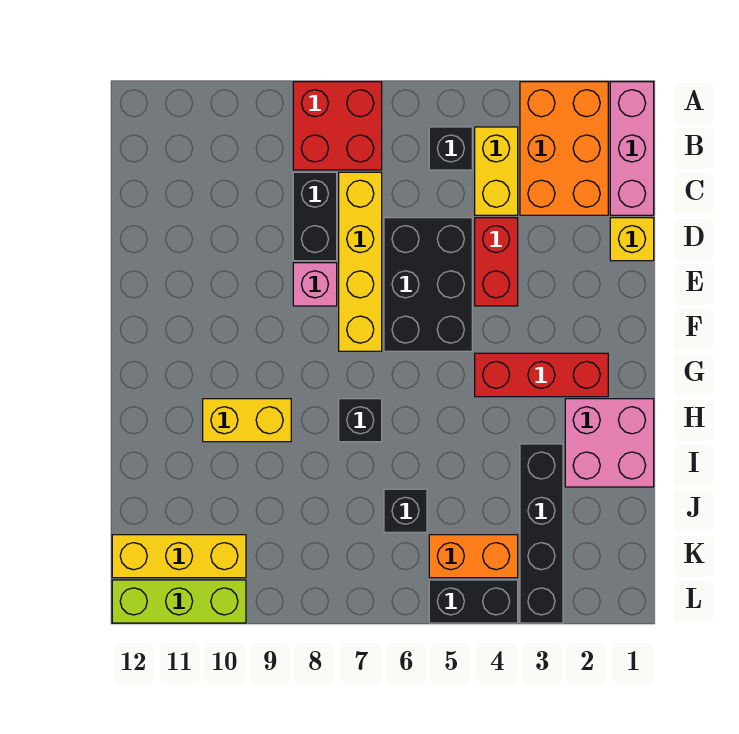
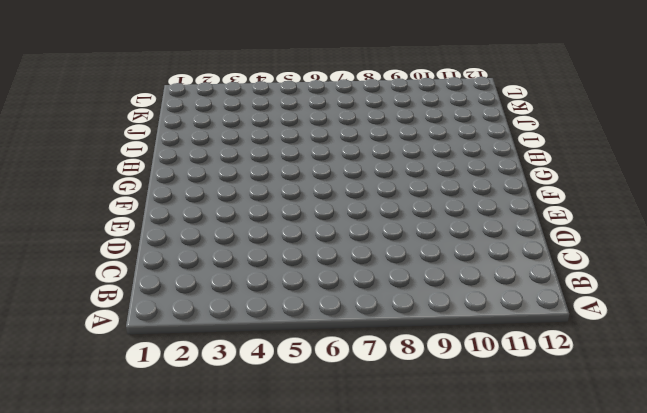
none -> pink brick A1:C1 level 1
none -> orange brick A2:C3 level 1
none -> red brick A7:B8 level 1

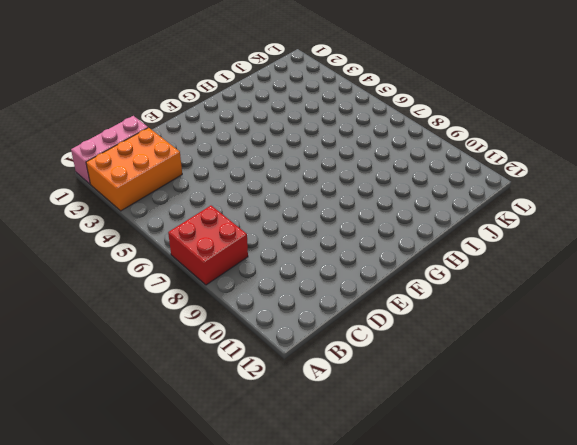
none -> yellow brick B4:C4 level 1
none -> black brick B5 level 1
none -> yellow brick C7:F7 level 1

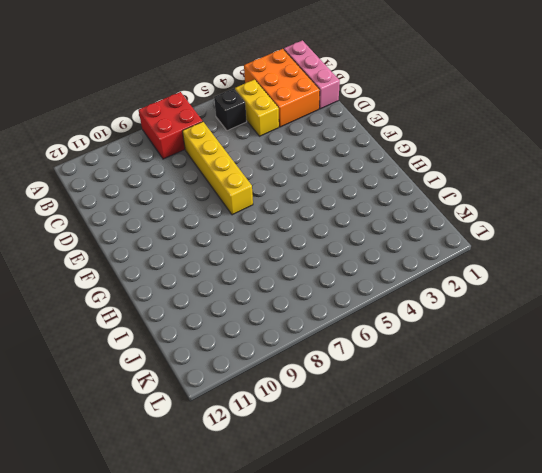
none -> black brick C8:D8 level 1
none -> yellow brick D1 level 1
none -> red brick D4:E4 level 1

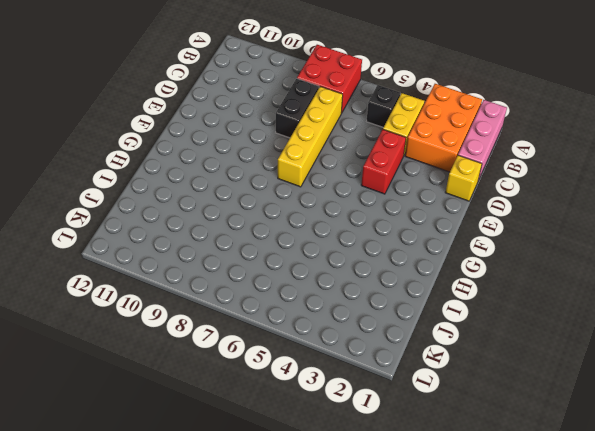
none -> black brick D5:F6 level 1
none -> pink brick E8 level 1
none -> red brick G2:G4 level 1

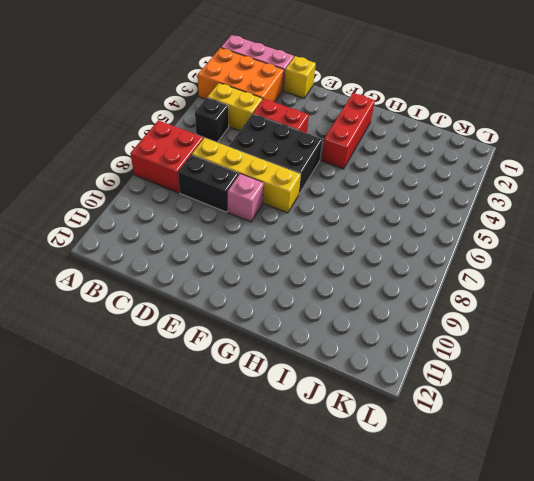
none -> pink brick H1:I2 level 1
none -> black brick H7 level 1
none -> yellow brick H9:H10 level 1

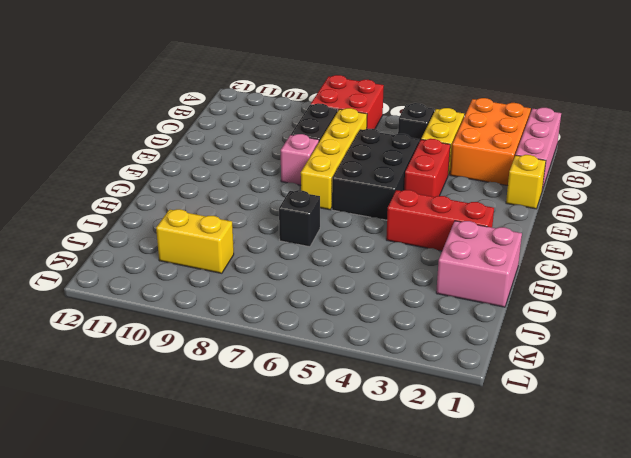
yellow brick J9:J10 level 1 -> yellow brick H9:H10 level 1
none -> black brick I3:L3 level 1
none -> black brick J6 level 1
none -> orange brick K4:K5 level 1

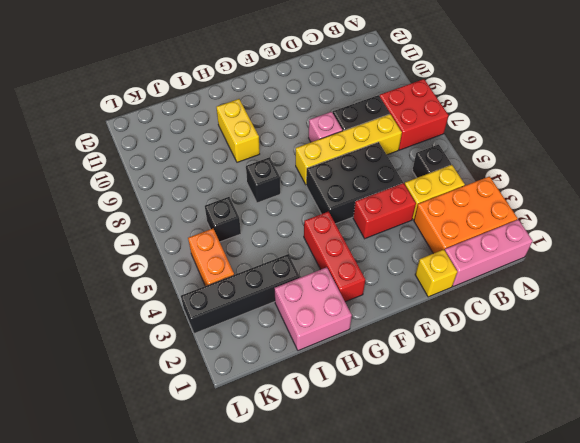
none -> yellow brick K10:K12 level 1
none -> black brick L4:L5 level 1
none -> lime brick L10:L12 level 1

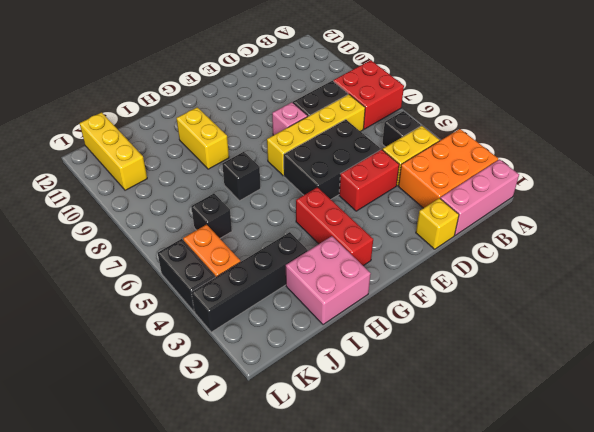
none -> lime brick L10:L12 level 1

